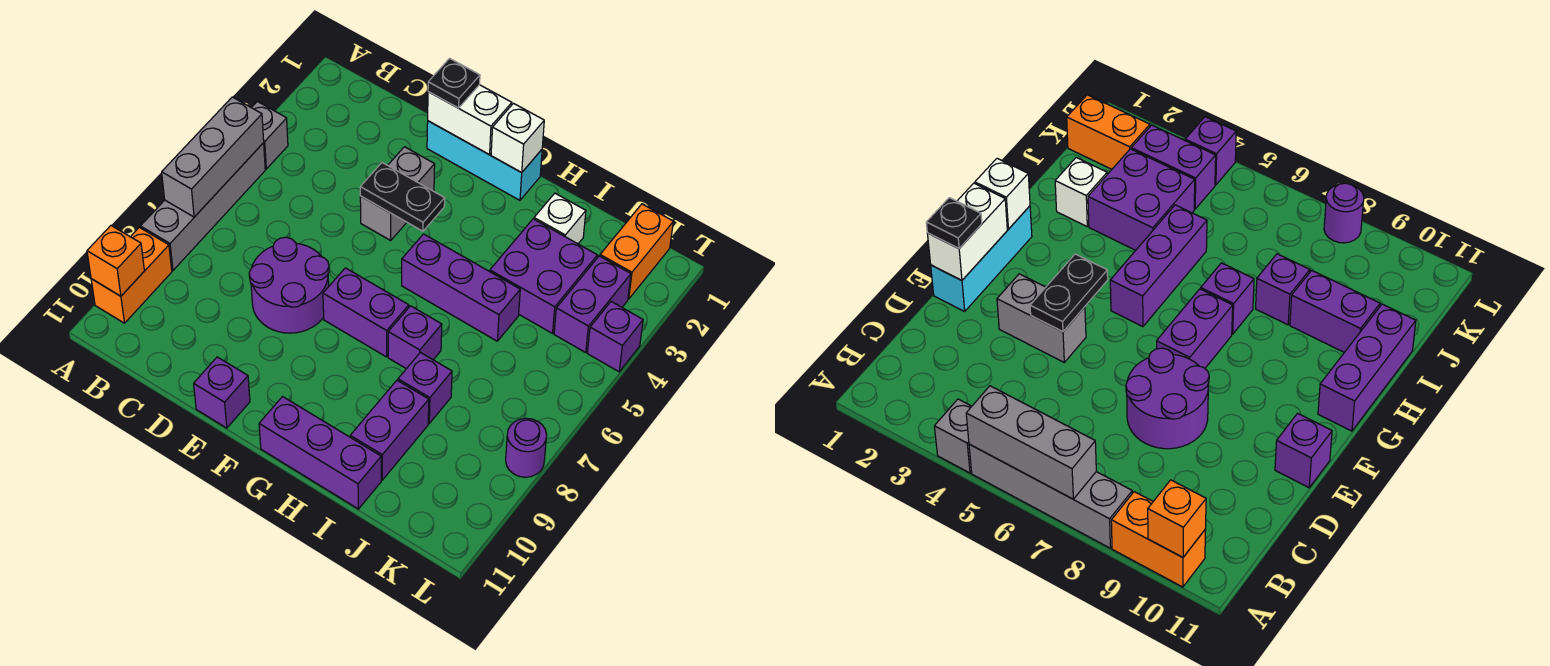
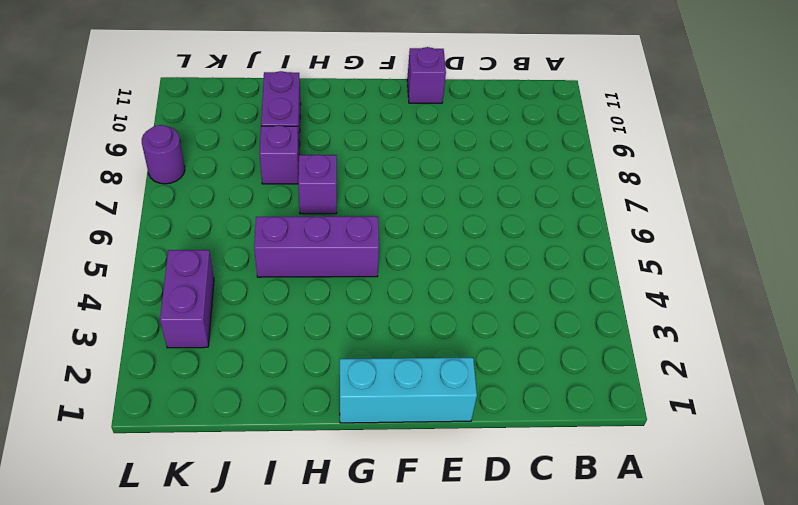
none -> grey brick A4 level 1
none -> grey brick A5:A8 level 1
none -> orange brick A9:A10 level 1

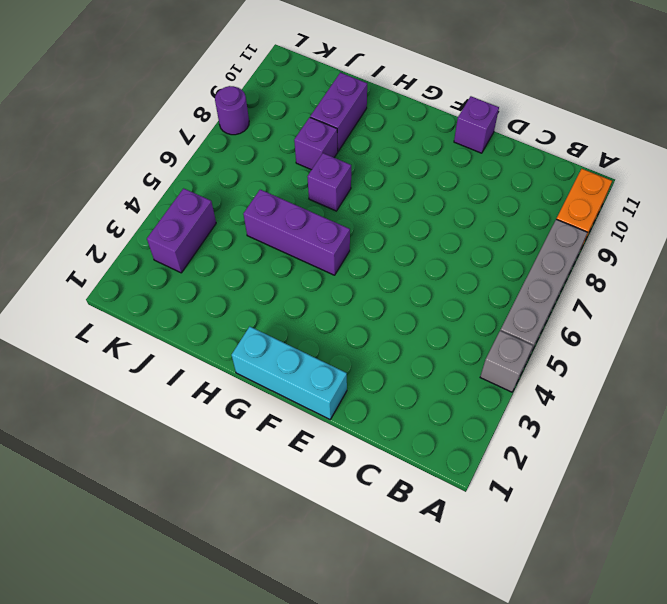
none -> purple round brick D7:E8 level 1
none -> grey brick E3:E4 level 1
none -> purple brick F7:G7 level 1

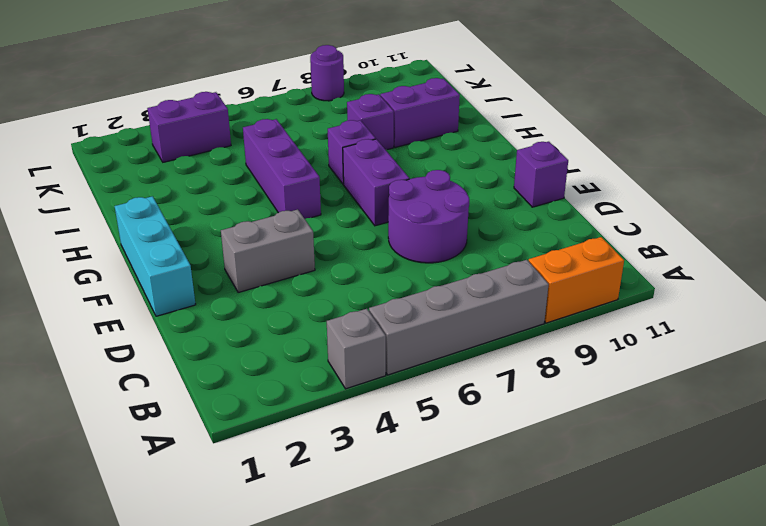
none -> purple brick G11:I11 level 1
none -> white brick I2 level 1
none -> purple brick I3:J4 level 1

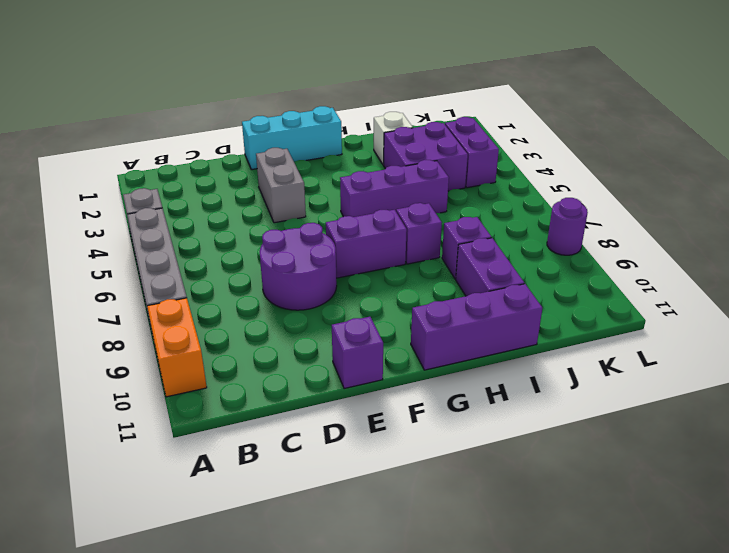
none -> orange brick K1:K2 level 1
none -> purple brick L4 level 1
none -> grey brick A5:A7 level 2

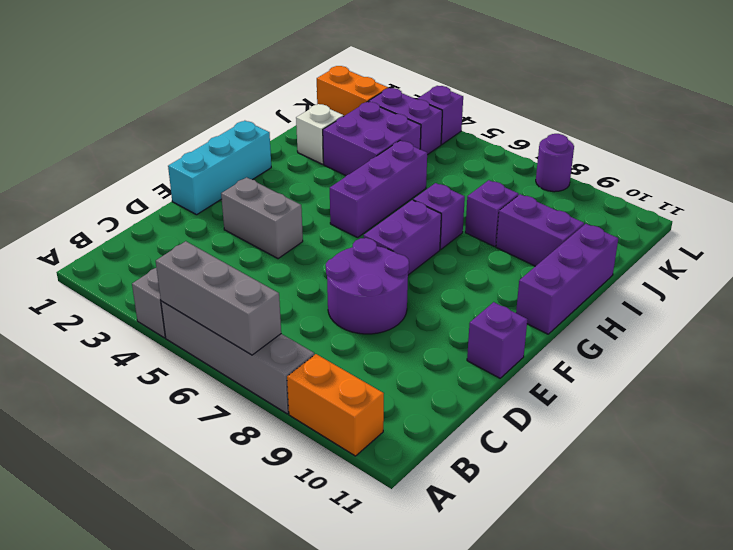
none -> orange brick A10 level 2
none -> white brick E1:F1 level 2
none -> black plate E4:F4 level 2

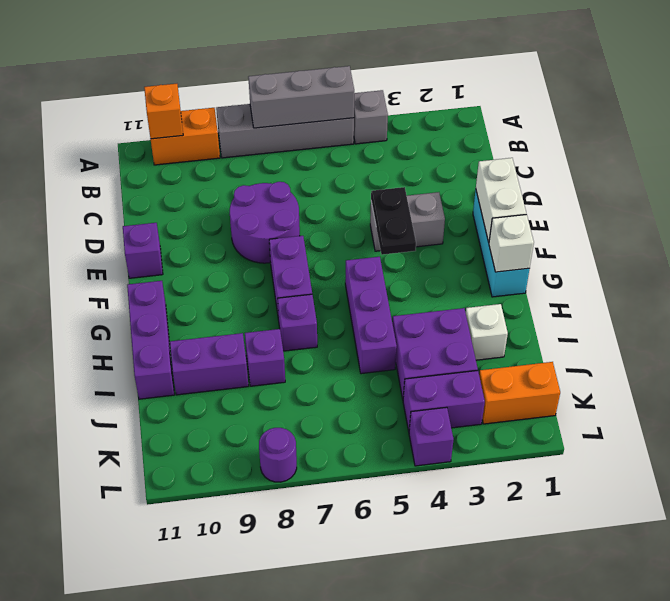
none -> black plate E1 level 3

